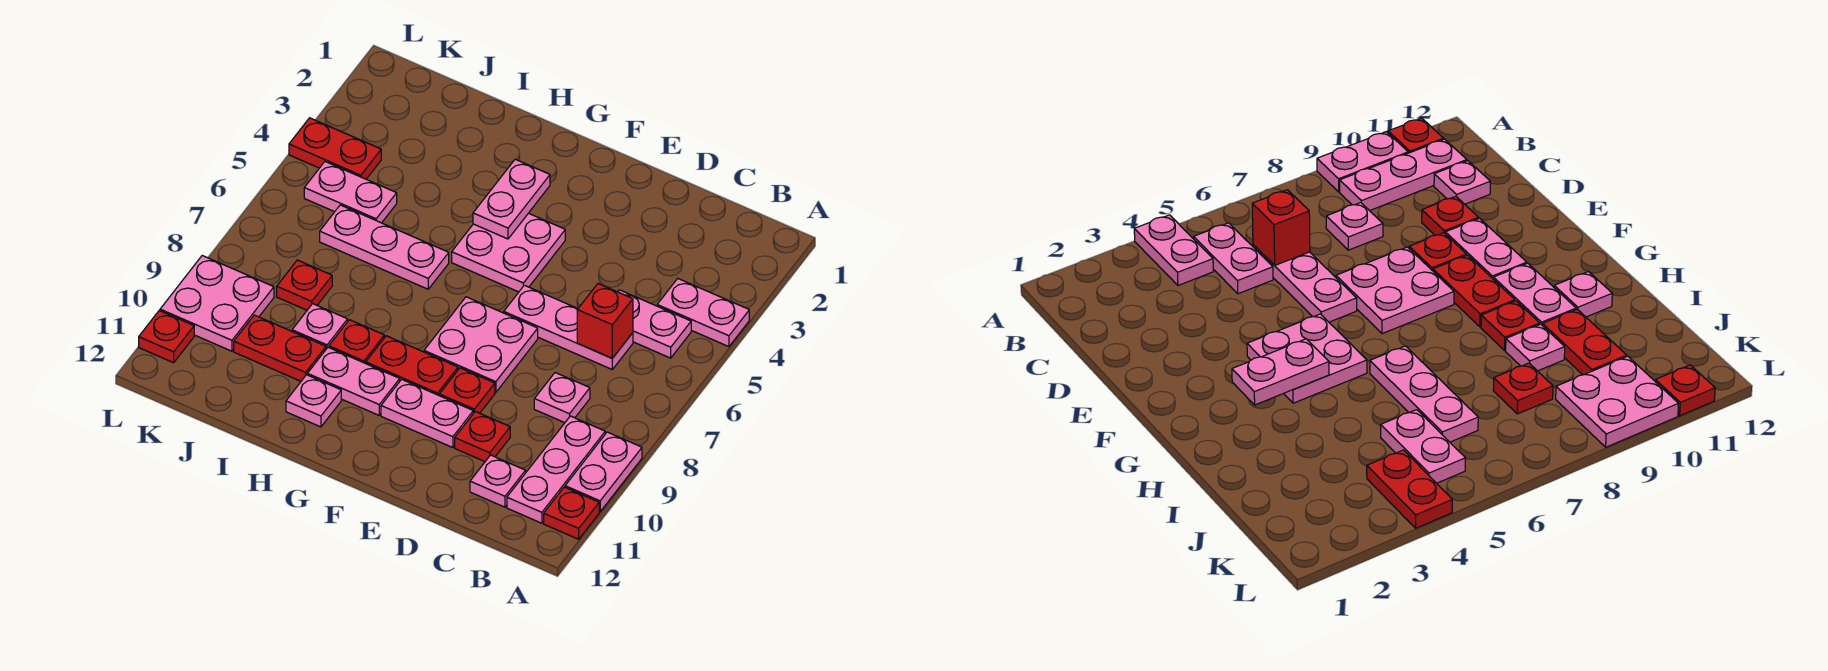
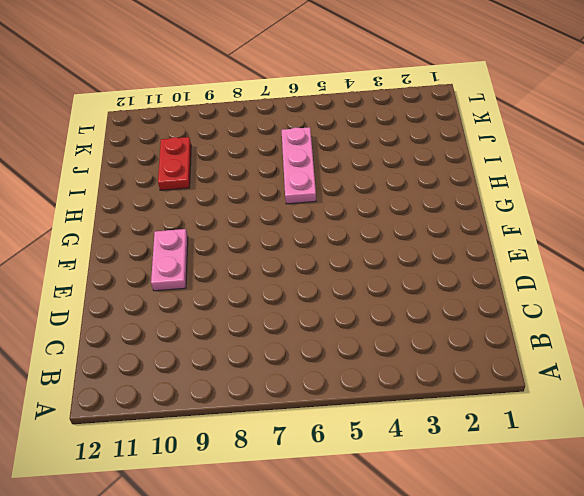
none -> pink plate A4:B4 level 1
none -> pink plate A9:A10 level 1
none -> red plate A11 level 1

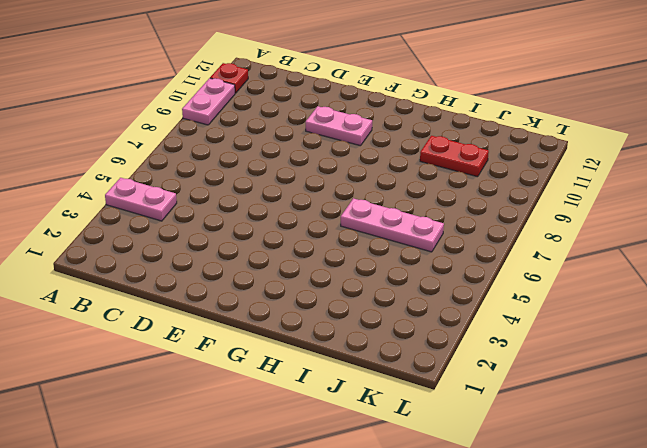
none -> pink plate B5:C5 level 1
none -> pink plate B9:B11 level 1
none -> pink plate C6:E6 level 1

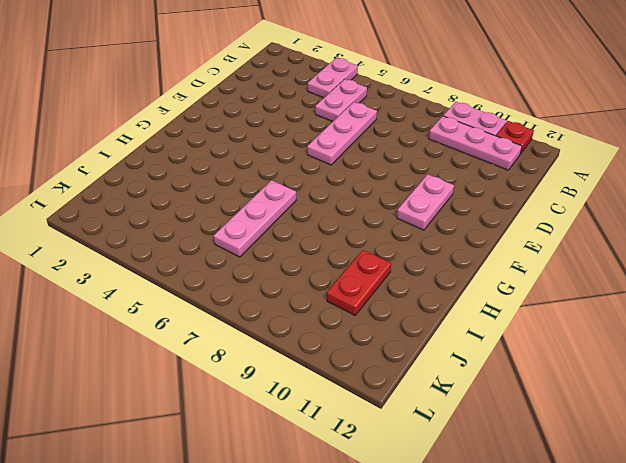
none -> pink plate C8 level 1
none -> pink plate C11 level 1
none -> red plate D10 level 1

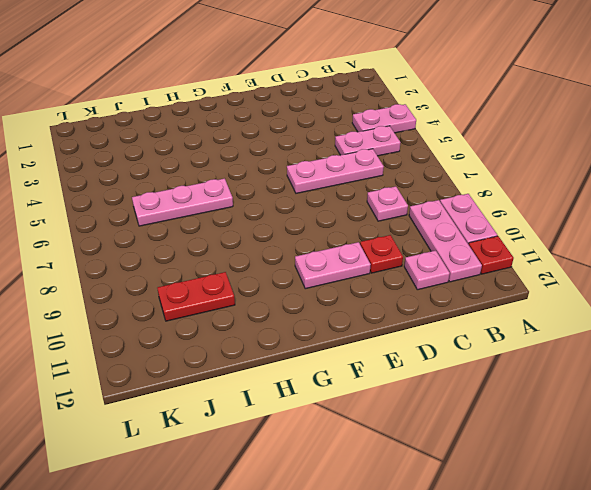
none -> pink plate E7:F8 level 1
none -> red plate E9 level 1
none -> pink plate F4:G5 level 1

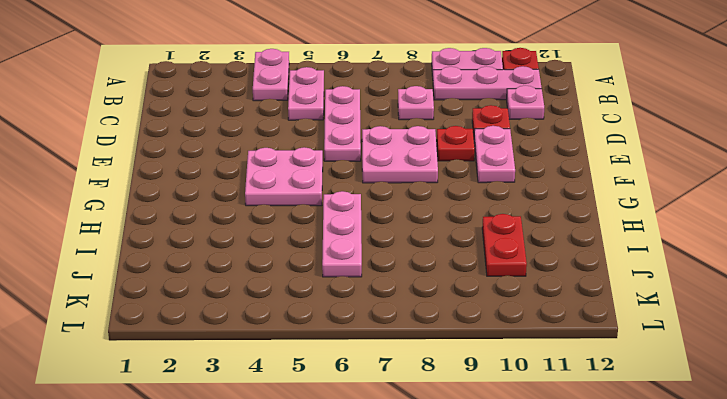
none -> red plate F9:G9 level 1
none -> pink plate G10:H10 level 1
none -> red plate H9 level 1

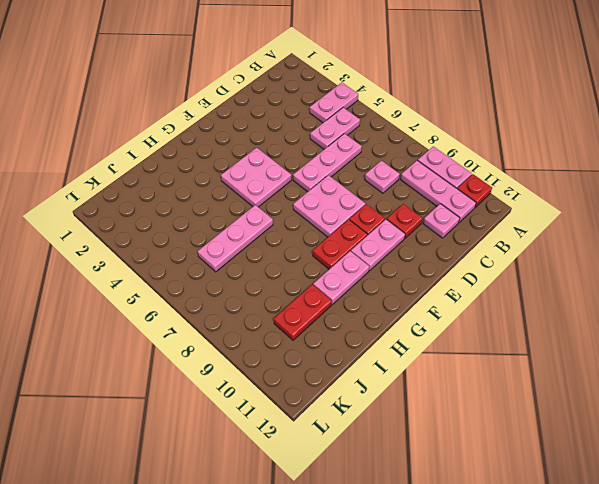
none -> red plate H9 level 1
none -> pink plate H11 level 1
none -> pink plate I9 level 1

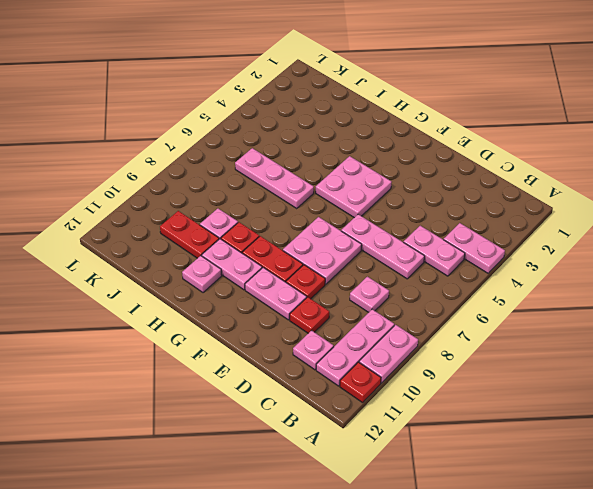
none -> pink plate J5:K5 level 1
none -> red plate J8 level 1
none -> red plate K4:L4 level 1

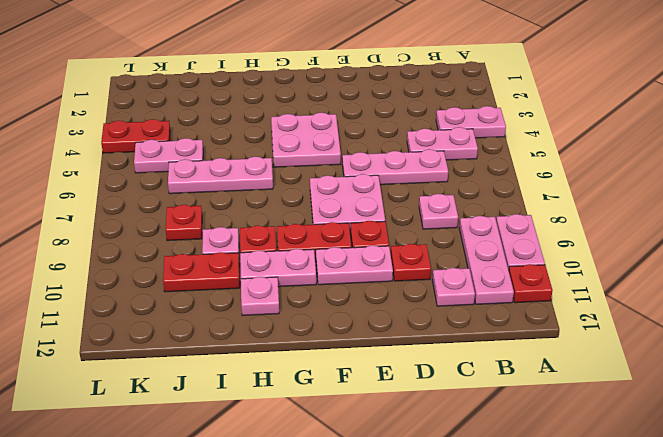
none -> pink plate K9:L10 level 1
none -> red plate L11 level 1
none -> red brick C6 level 2

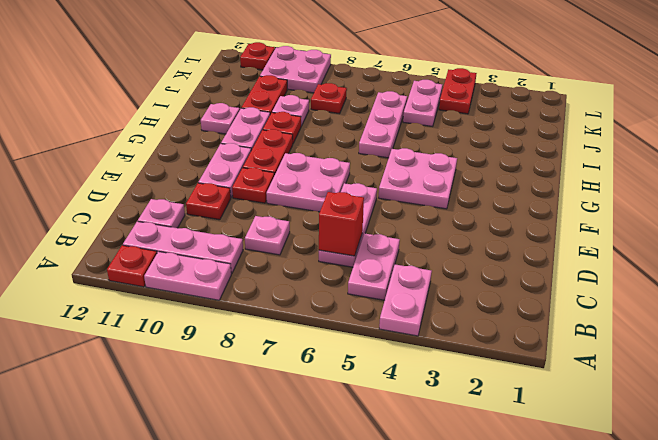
none -> pink plate G3:G4 level 2

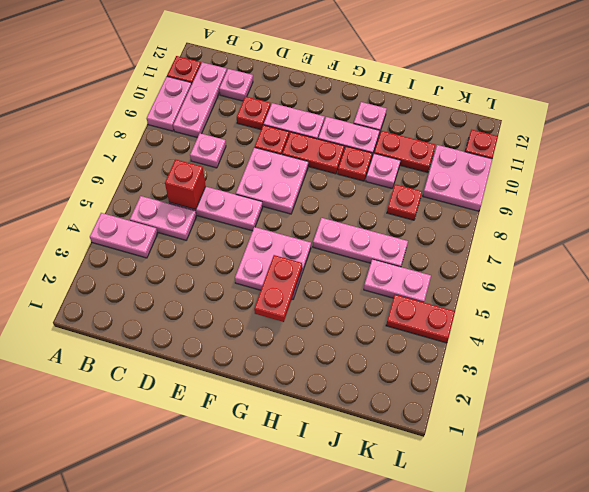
red plate G3:G4 level 2 -> pink plate G3:G4 level 2

